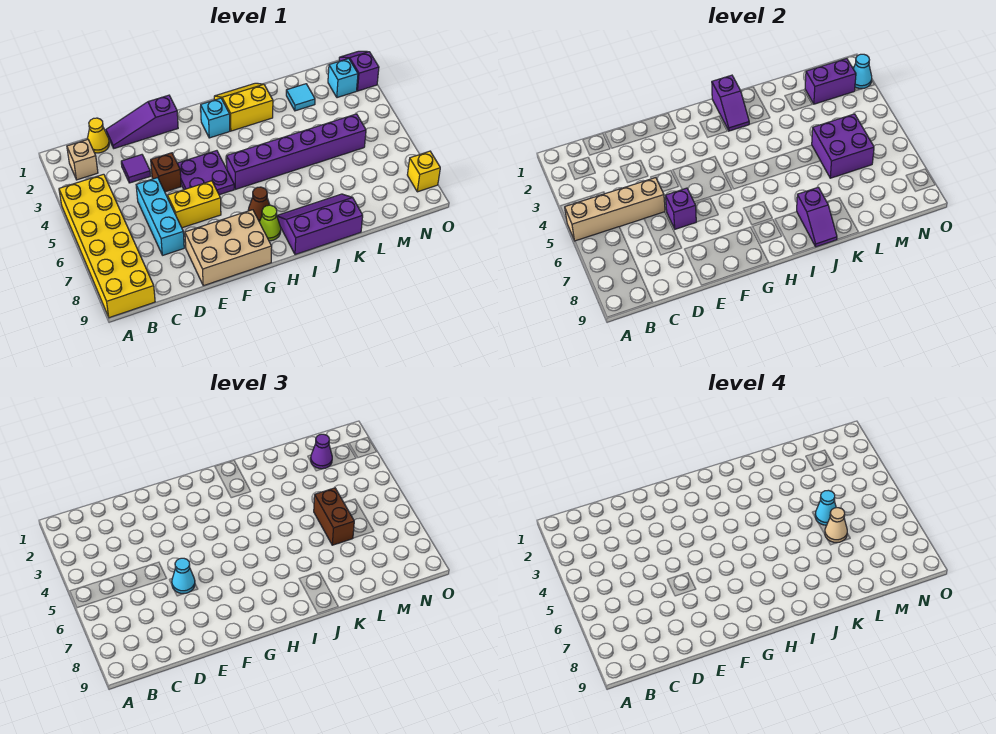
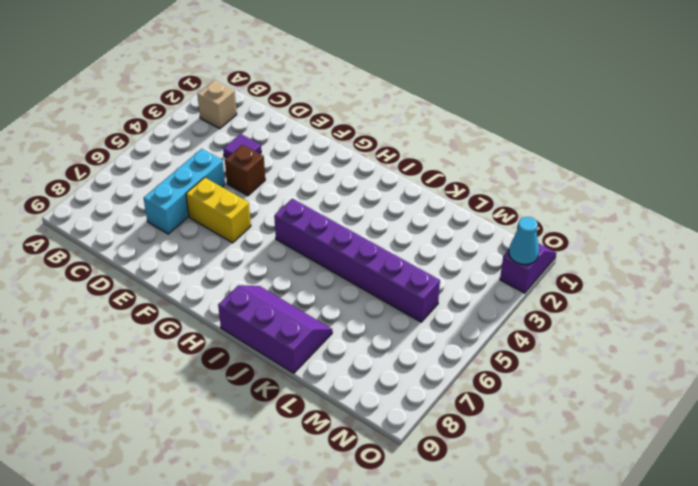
none -> yellow brick A4:B9 level 1
none -> yellow cone C1 level 1
none -> purple slope D1:F1 level 1 top F
none -> tan brick E8:G9 level 1

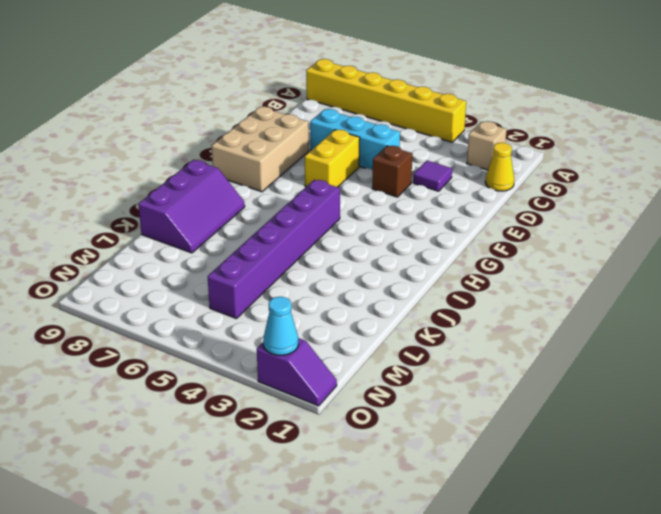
yellow brick A4:A9 level 1 -> yellow brick A4:B9 level 1
none -> purple slope D1:F1 level 1 top F
none -> purple plate F4:G5 level 1
none -> cyan brick H2 level 1
none -> brown cone H7 level 1

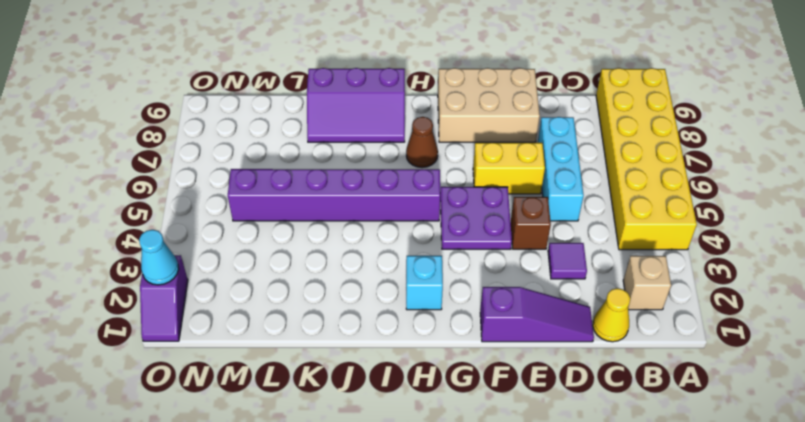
none -> lime cone H8 level 1
none -> yellow slope I1:J2 level 1 top 2
none -> cyan tile L2 level 1
none -> cyan brick N2 level 1

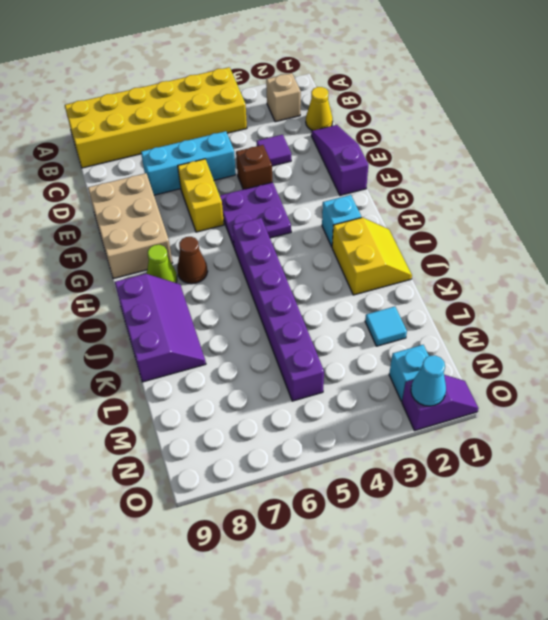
none -> yellow brick O8 level 1
none -> tan brick A5:D5 level 2
none -> purple brick E6 level 2
none -> purple slope I1:I2 level 2 top 1

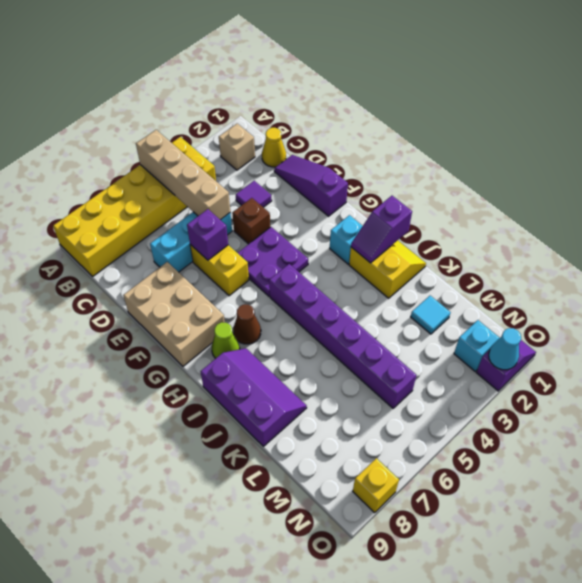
none -> purple slope J8:J9 level 2 top 8
none -> purple brick L5:M6 level 2
none -> purple brick M2:N2 level 2
none -> cyan cone E6 level 3

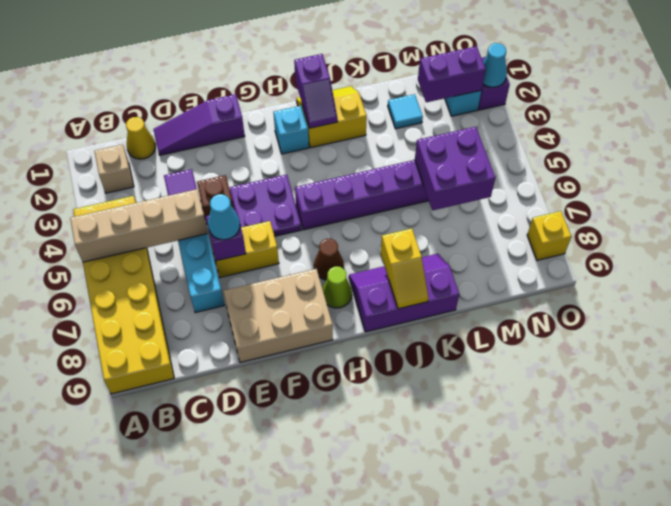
yellow slope J8:J9 level 2 top 8 -> purple slope J8:J9 level 2 top 8
none -> brown brick L5:L6 level 3
none -> purple cone M2 level 3
none -> cyan cone L5 level 4
none -> tan cone L6 level 4

